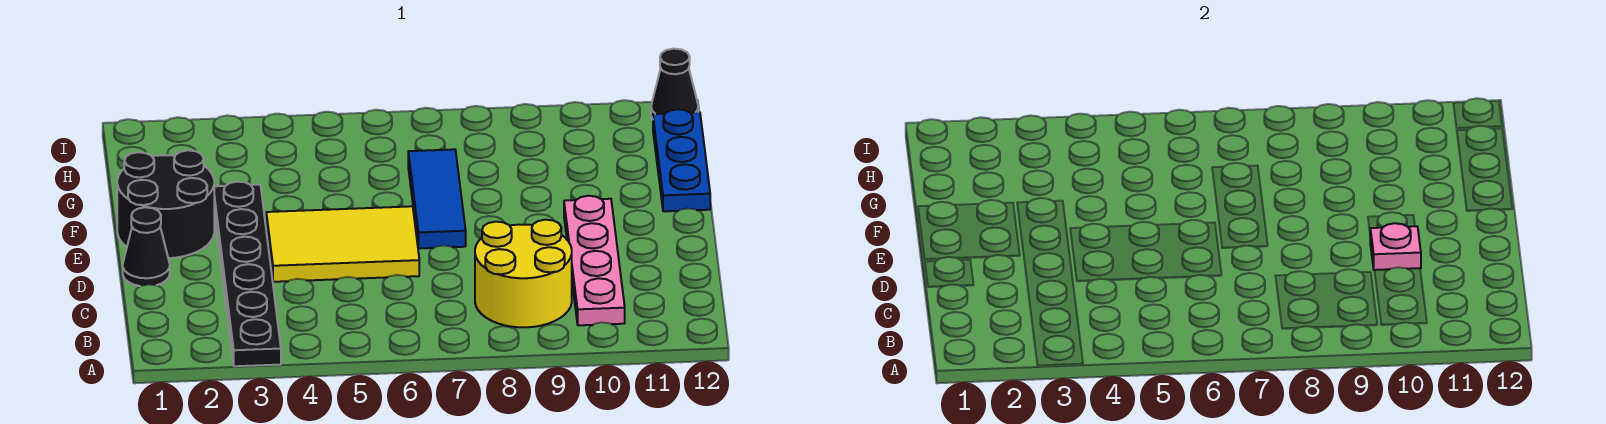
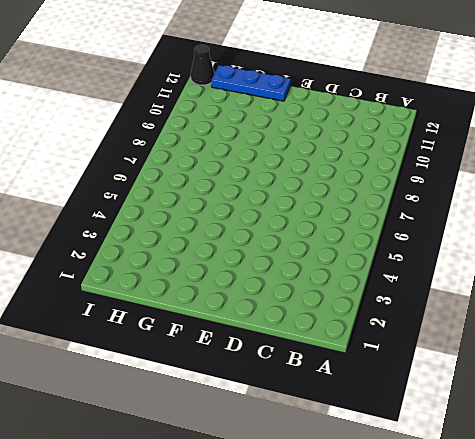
none -> black plate A3:F3 level 1
none -> yellow round brick B8:C9 level 1

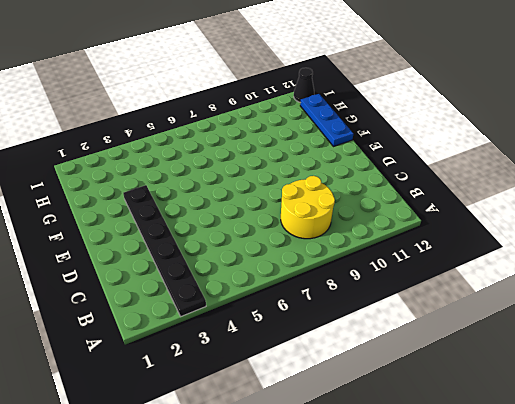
none -> pink plate B10:E10 level 1
none -> black cone D1 level 1

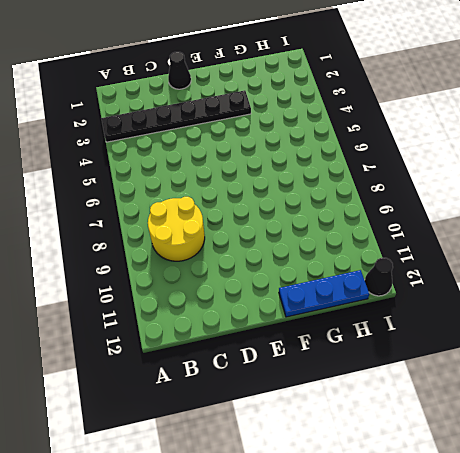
none -> pink plate B10:E10 level 1
none -> yellow tile D4:E6 level 1

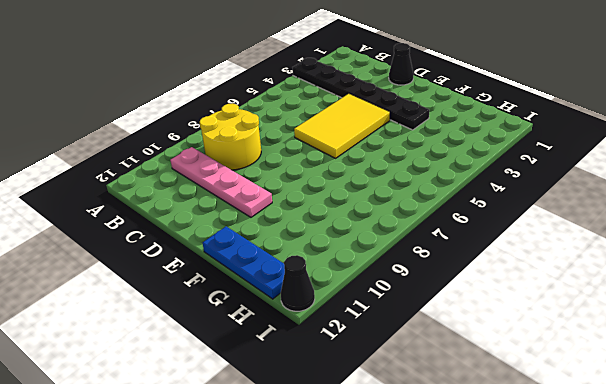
none -> black round brick E1:F2 level 1
none -> blue tile E7:G7 level 1

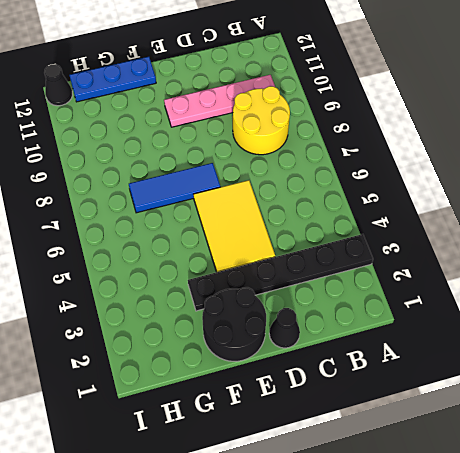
none -> pink plate D10 level 2

